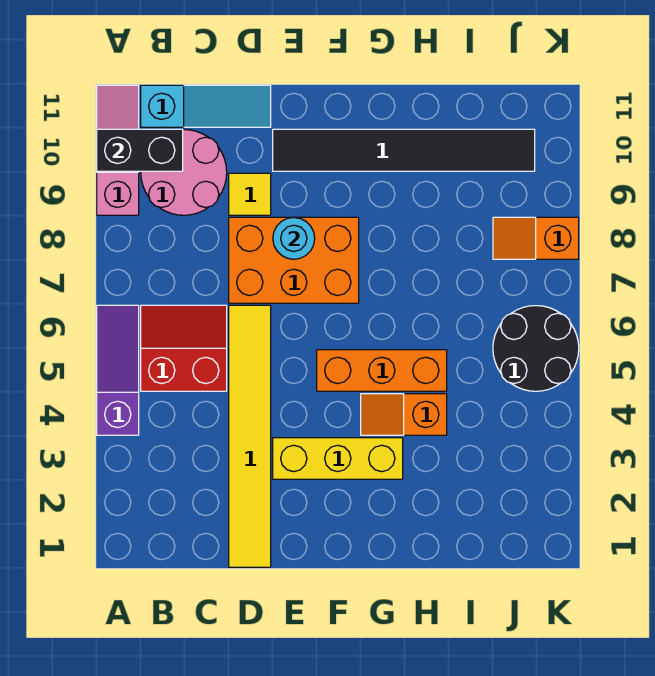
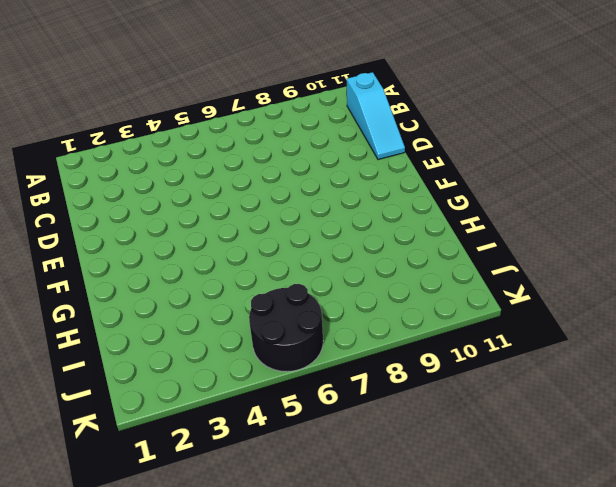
none -> purple slope A4:A6 level 1 top 4
none -> pink slope A9:A11 level 1 top 9
none -> red slope B5:C6 level 1 top 5

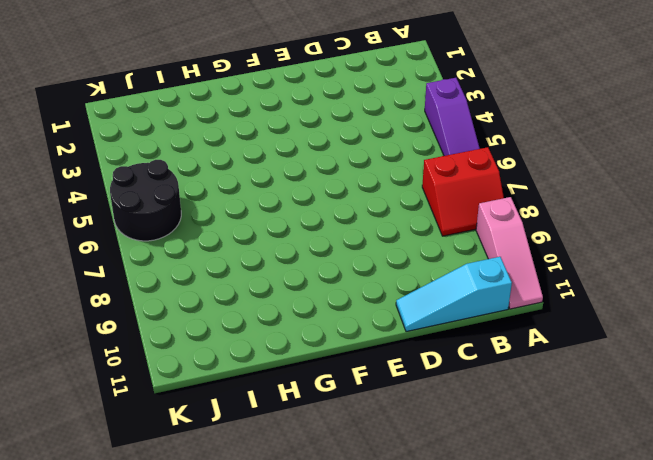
red slope A7:B8 level 1 top 7 -> red slope B5:C6 level 1 top 5
none -> pink round brick B9:C10 level 1
none -> yellow tile D1:D6 level 1
none -> orange brick D7:F8 level 1

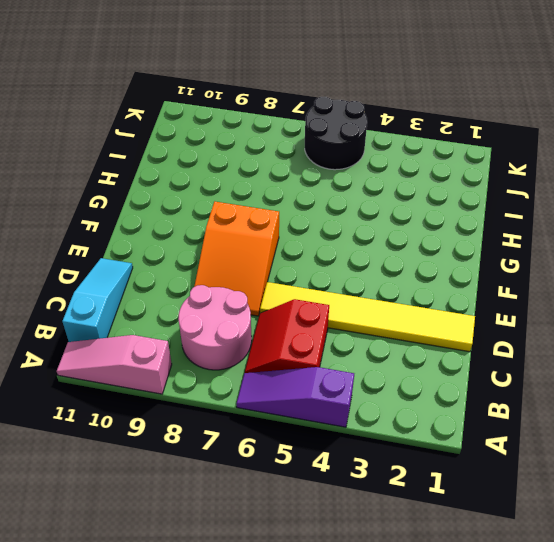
pink round brick B7:C8 level 1 -> pink round brick B9:C10 level 1
orange slope D7:F8 level 1 top F -> orange brick D7:F8 level 1
none -> yellow tile D9 level 1
none -> yellow brick E3:G3 level 1
none -> black tile E10:J10 level 1

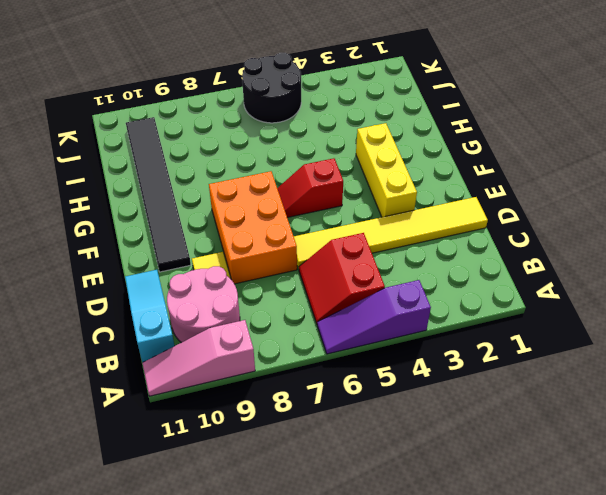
red slope F5:F6 level 1 top 5 -> orange brick F5:H5 level 1
none -> orange slope G4:H4 level 1 top H
none -> orange slope J8:K8 level 1 top K
none -> black brick A10:B10 level 2

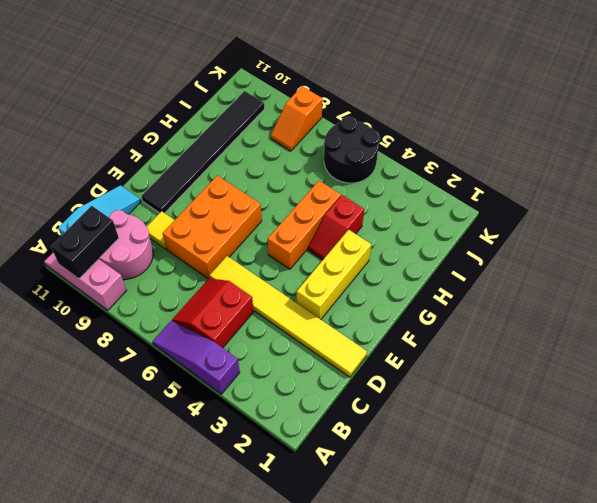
red slope G4:H4 level 1 top H -> orange slope G4:H4 level 1 top H
none -> cyan round brick E8 level 2

